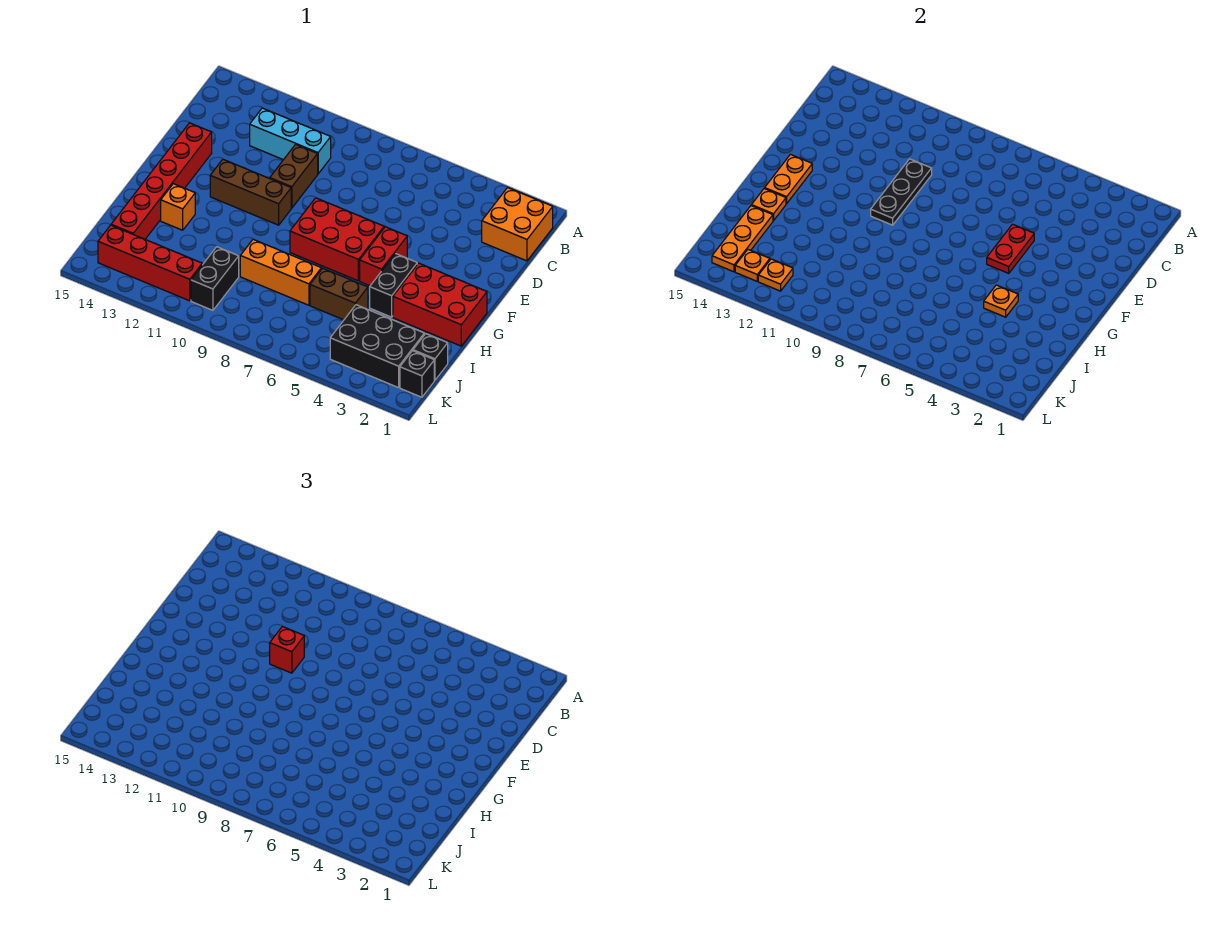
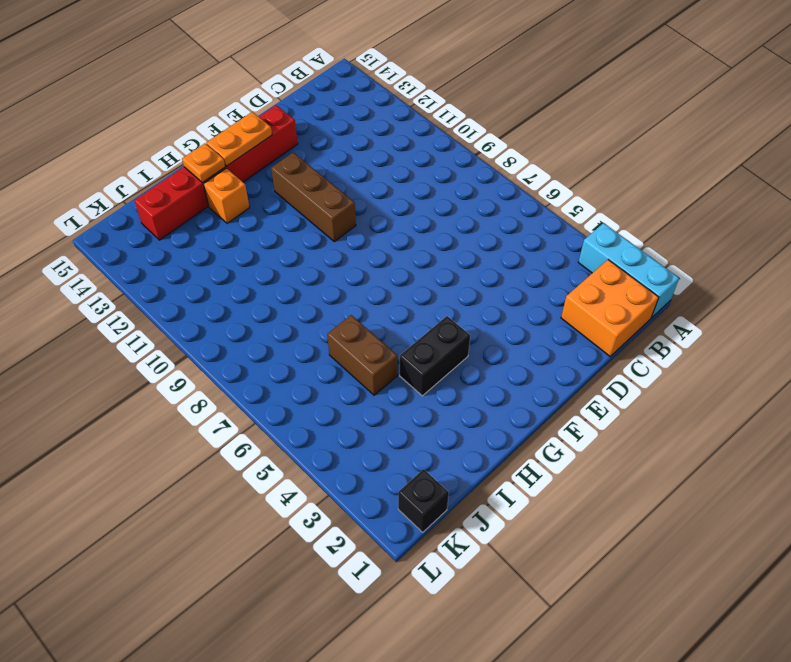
cyan brick A1:A3 level 1 -> cyan brick C10:C12 level 1
none -> brown brick D10:E10 level 1
none -> red brick F5:G5 level 1
none -> red brick F6:G8 level 1

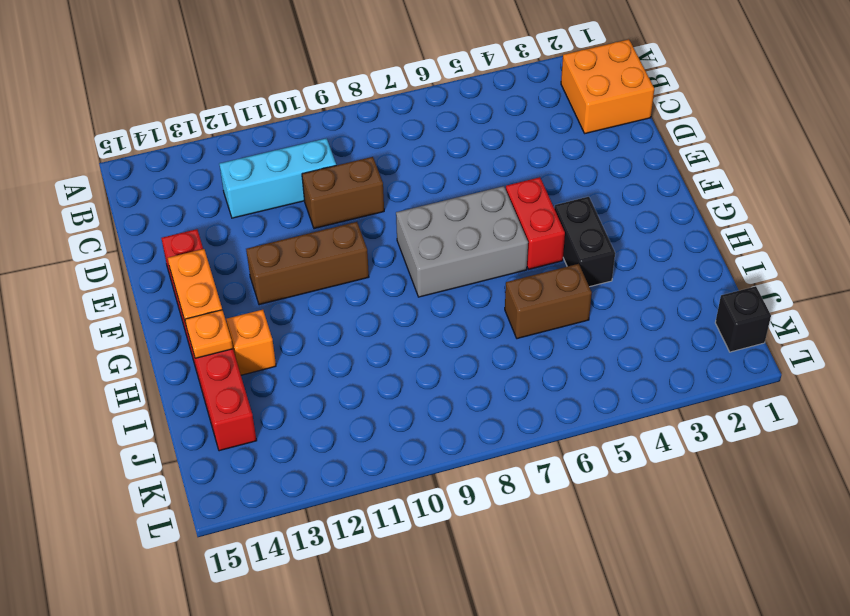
brown brick D9:D10 level 1 -> brown brick D10:E10 level 1
grey brick F6:G8 level 1 -> red brick F6:G8 level 1
none -> red brick G1:H3 level 1
none -> orange brick I7:I9 level 1
none -> black brick J1 level 1

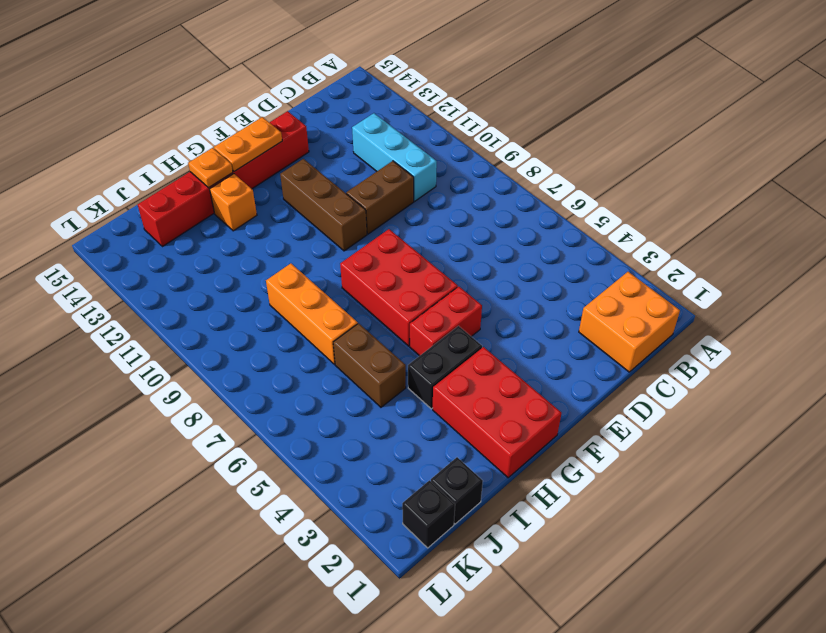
none -> black brick J2:K4 level 1
none -> black brick J10:K10 level 1
none -> red brick K11:K14 level 1

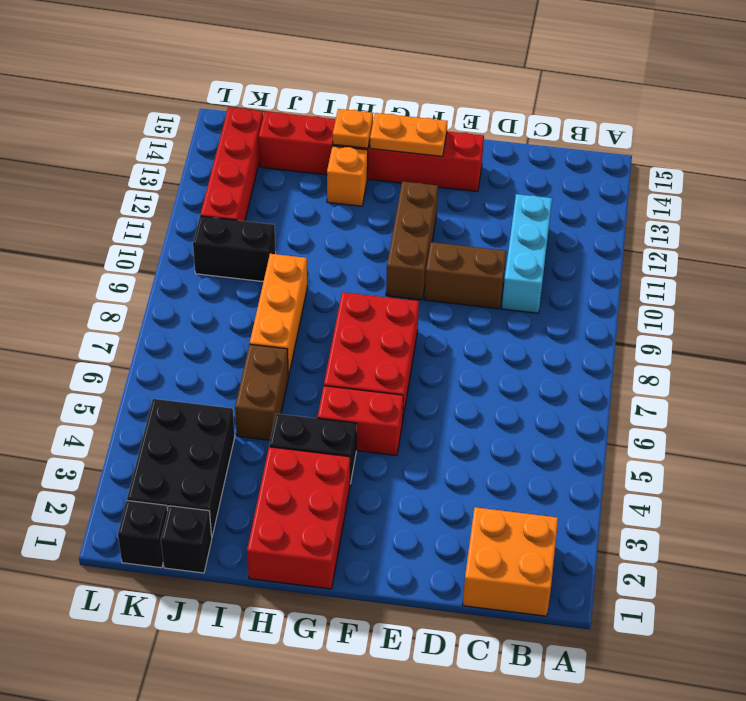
none -> black plate D10:F10 level 2
none -> red plate E5:F5 level 2
none -> orange plate H4 level 2

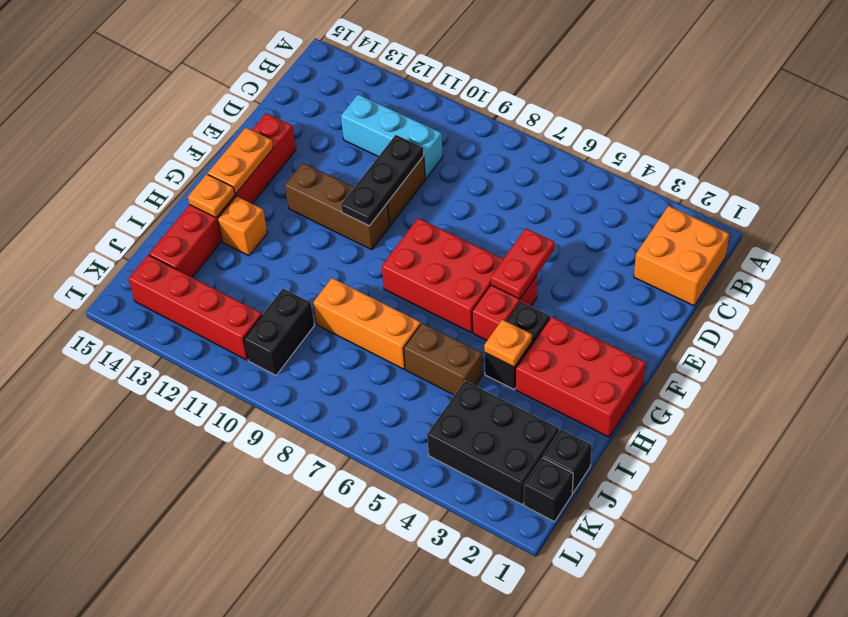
none -> orange plate I14:K14 level 2
none -> orange plate K12 level 2
none -> orange plate K13 level 2

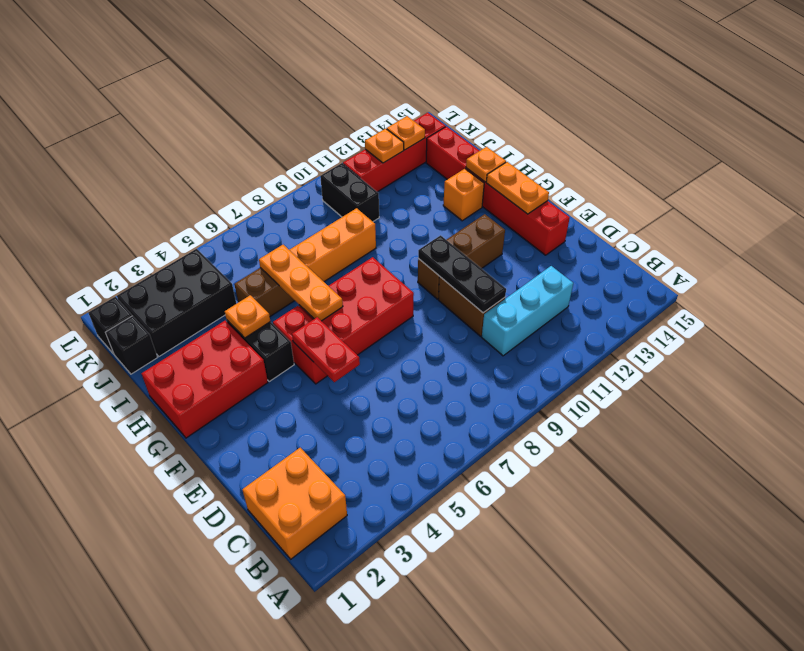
orange plate G6:I6 level 2 -> orange plate I14:K14 level 2
none -> red brick E10 level 3

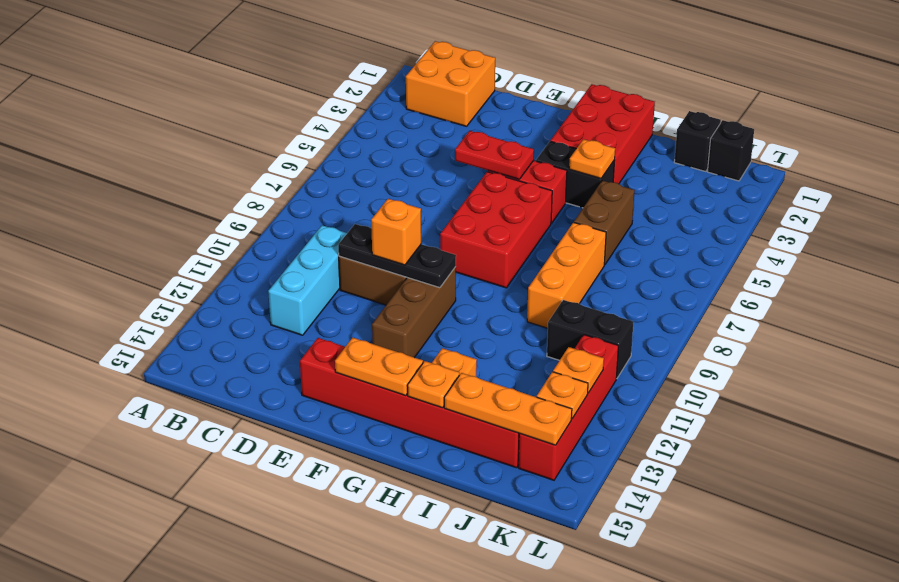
orange brick E10 level 3 -> red brick E10 level 3
none -> black brick J2:K4 level 1

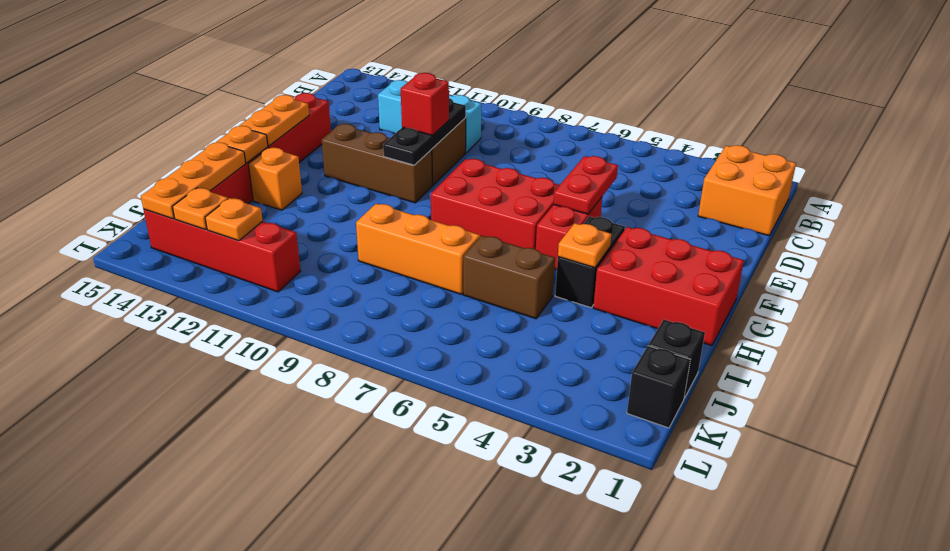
none -> black brick J2:K4 level 1
none -> black brick J10:K10 level 1

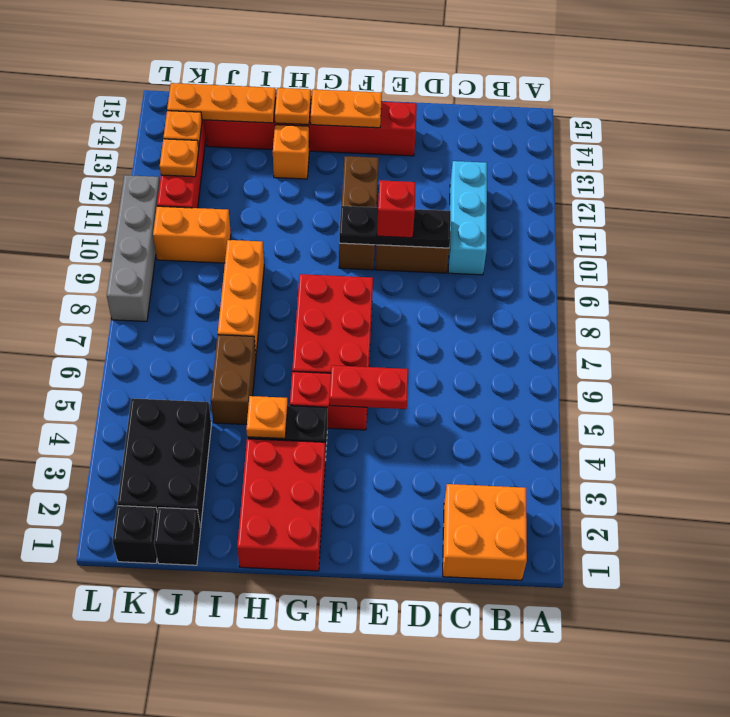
orange brick J10:K10 level 1 -> black brick J10:K10 level 1
grey brick L8:L11 level 1 -> none

